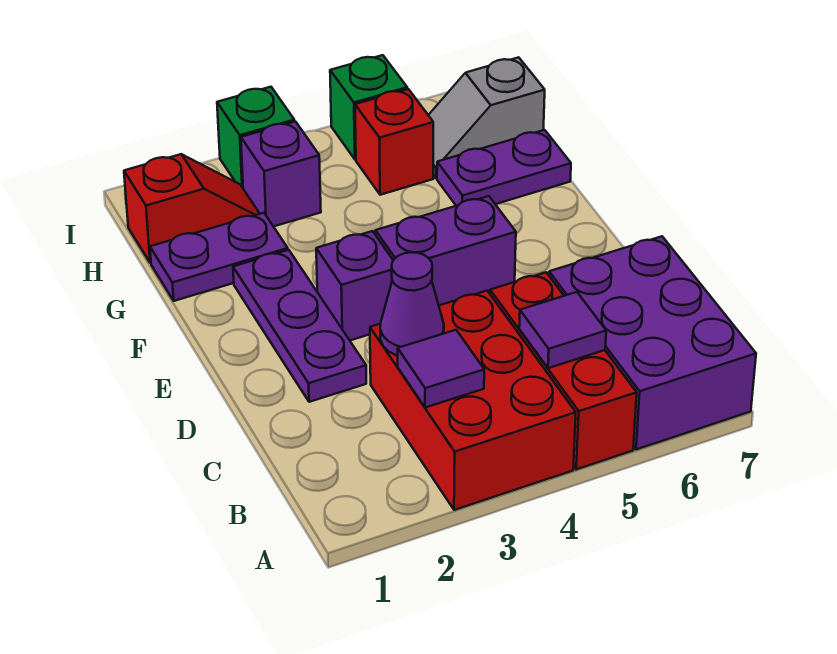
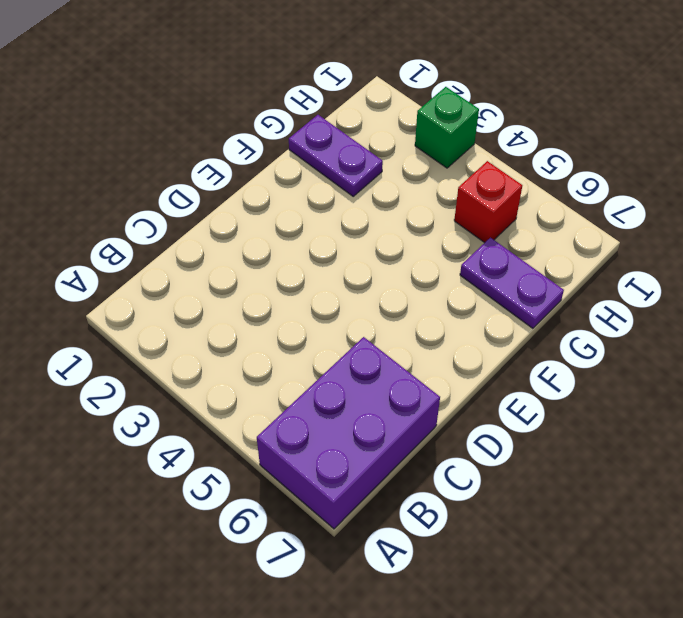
none -> red brick A3:C4 level 1
none -> red brick A5:C5 level 1
none -> purple plate D2:F2 level 1

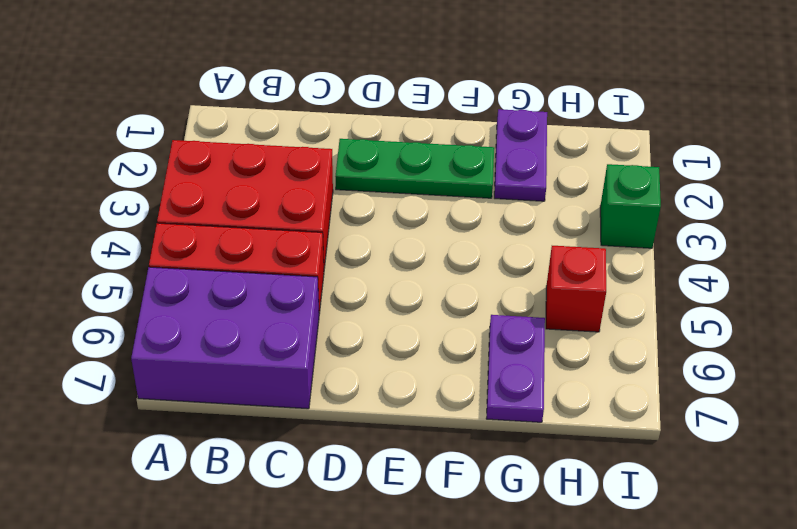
green plate D2:F2 level 1 -> purple plate D2:F2 level 1
none -> purple brick E3 level 1
none -> purple brick E4:E5 level 1
none -> red slope H1:H2 level 1 top 1

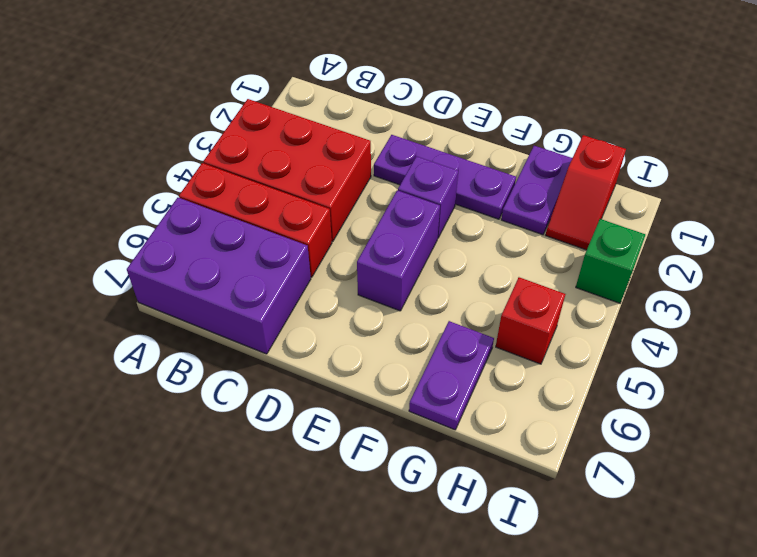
none -> purple brick H3 level 1
none -> grey slope H6:H7 level 1 top 7
none -> green brick I5 level 1

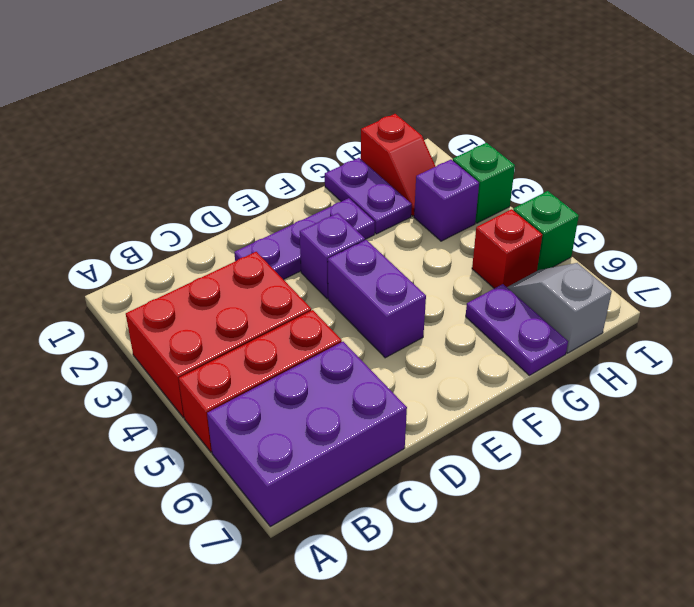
none -> purple tile B3 level 2
none -> purple tile B5 level 2
none -> purple cone C3 level 2

